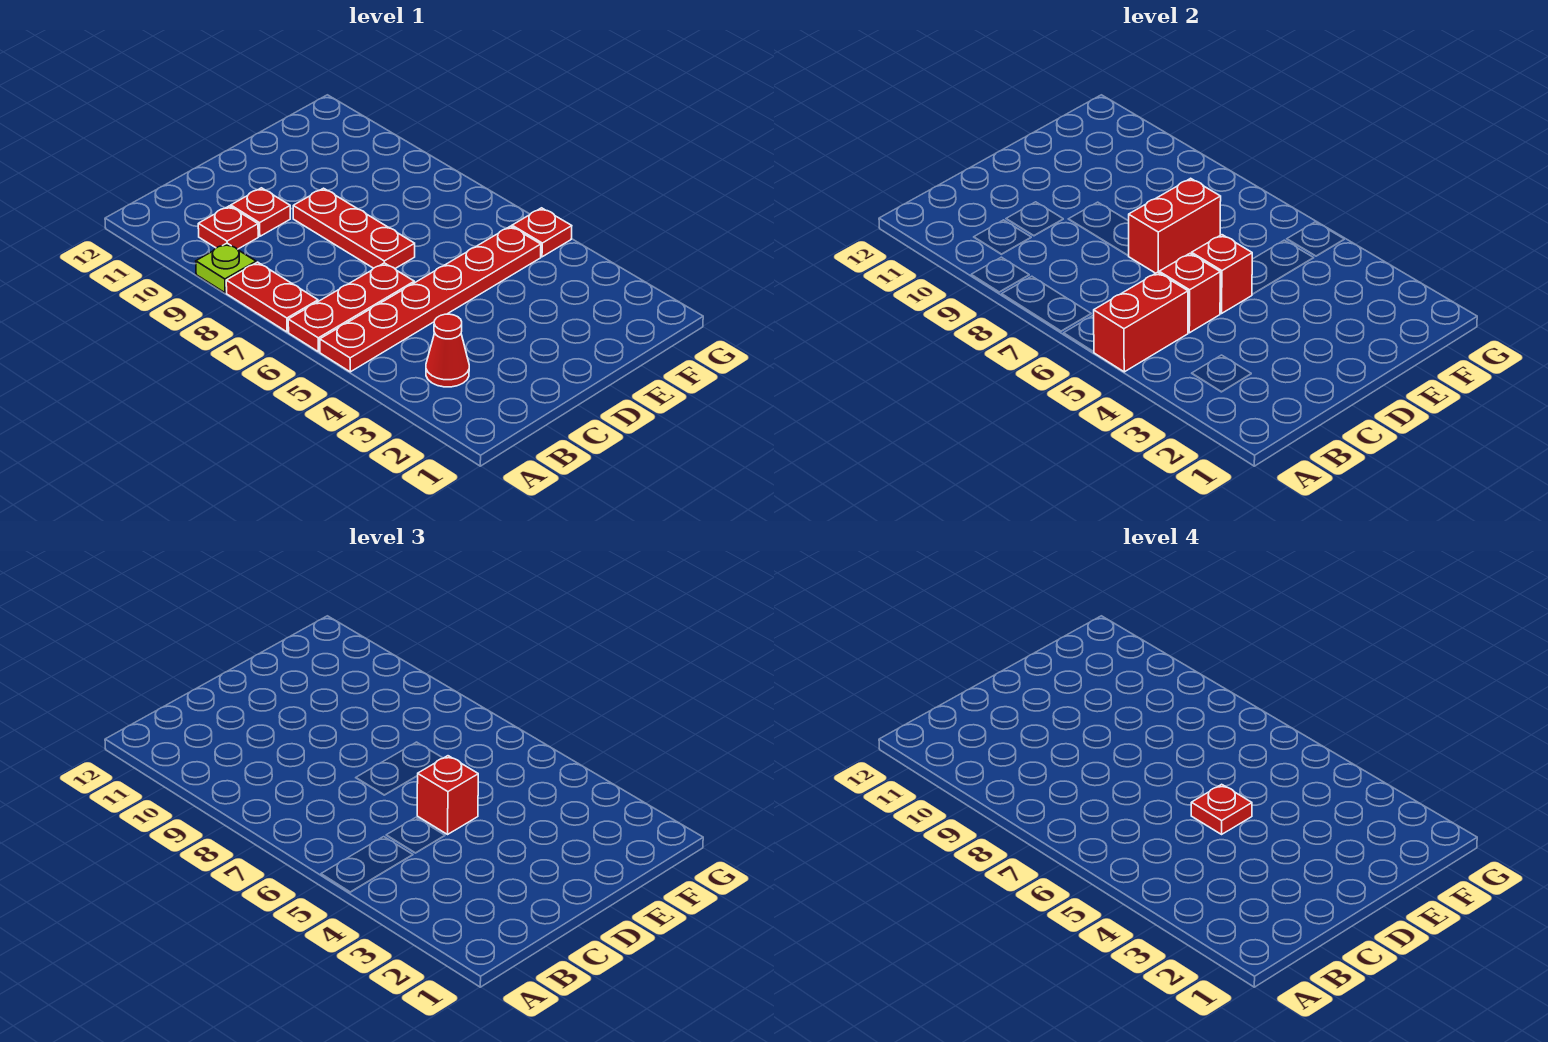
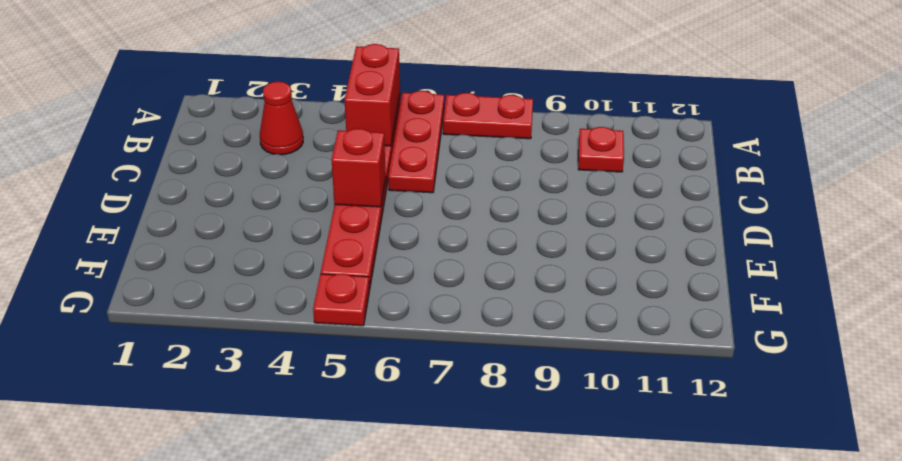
none -> lime plate A9 level 1
none -> red plate C10 level 1
none -> red plate D7:D9 level 1

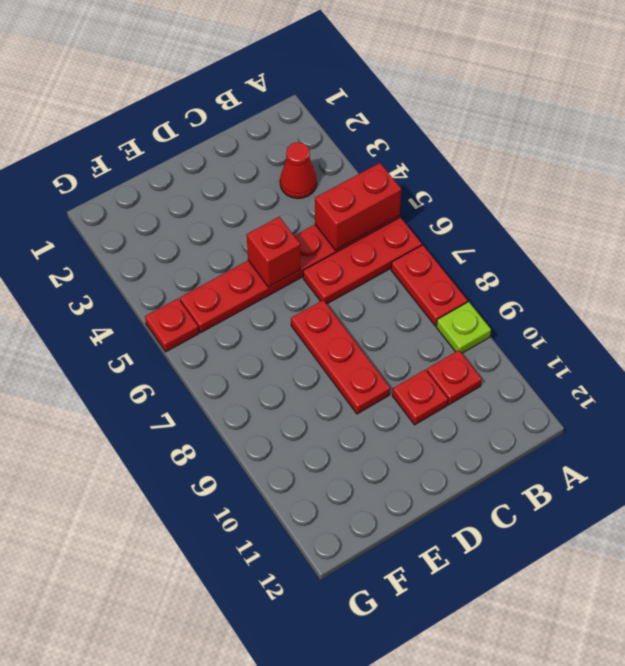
none -> red brick C5 level 2
none -> red brick D7:E7 level 2
none -> red brick D5 level 3

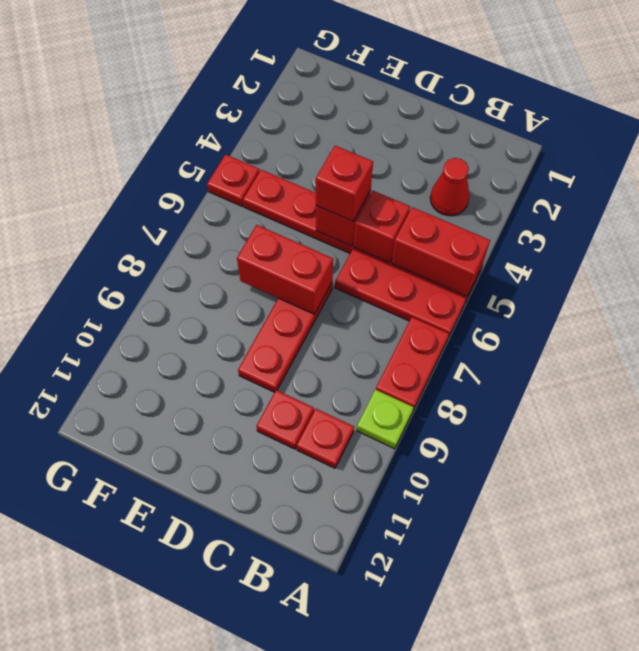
none -> red plate D5 level 4

